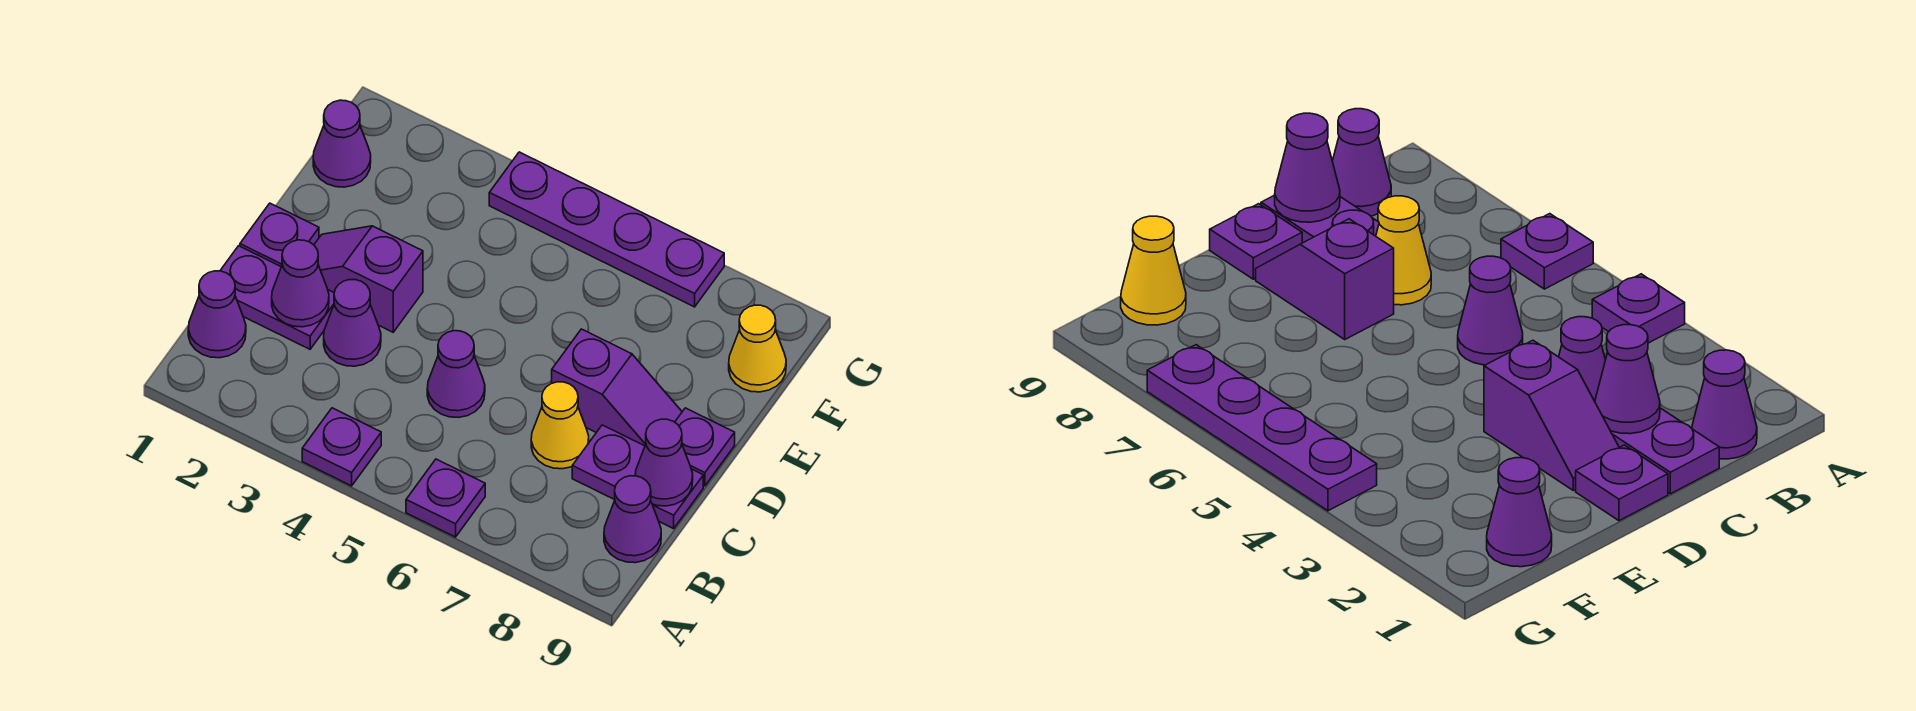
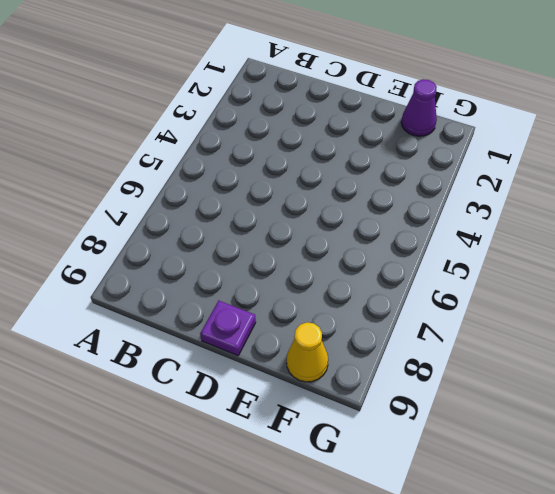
none -> purple plate A4 level 1
none -> purple plate A6 level 1
none -> purple cone B1 level 1

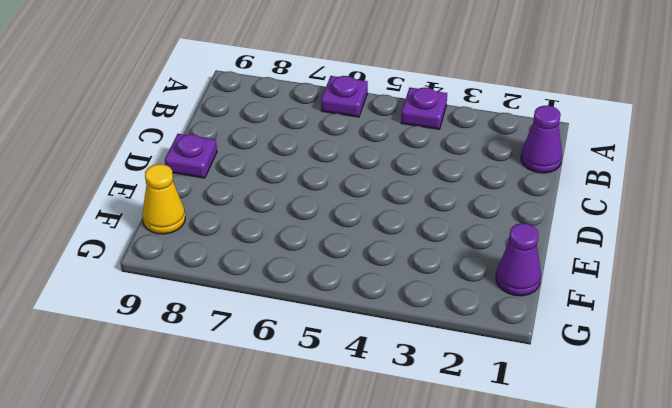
none -> purple cone B9 level 1
none -> purple plate C1:C2 level 1
none -> purple cone C3 level 1

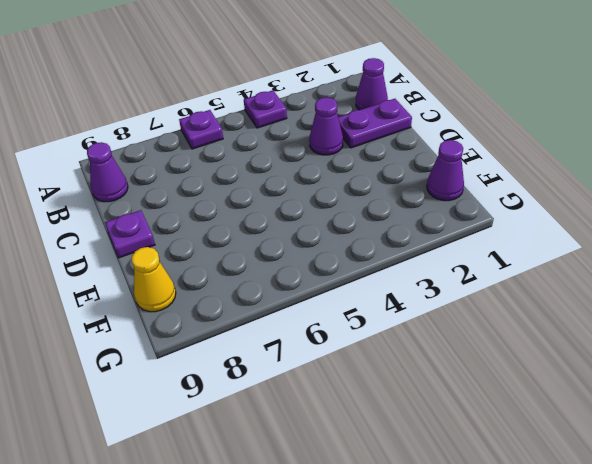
none -> purple cone C5 level 1
none -> yellow cone C7 level 1
none -> purple plate C8:C9 level 1

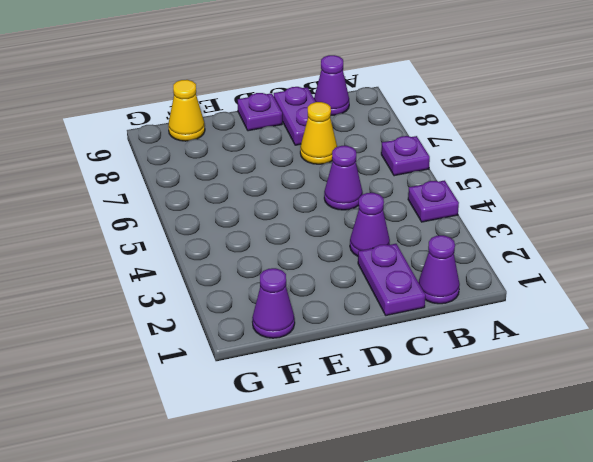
none -> purple plate D1 level 1
none -> purple slope D2:D3 level 1 top 3
none -> purple slope D7:D8 level 1 top 7

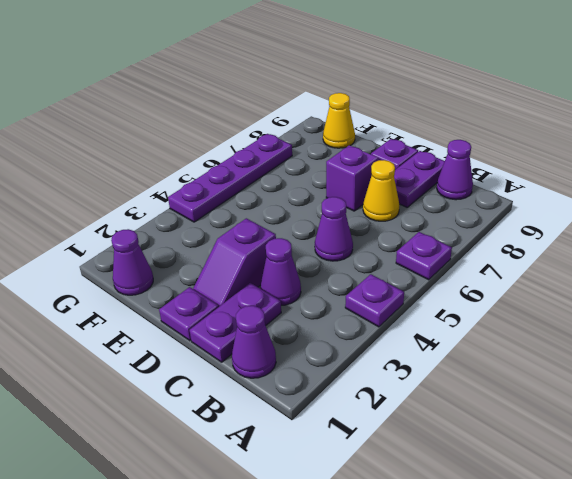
none -> purple cone C2 level 2
none -> purple cone C9 level 2

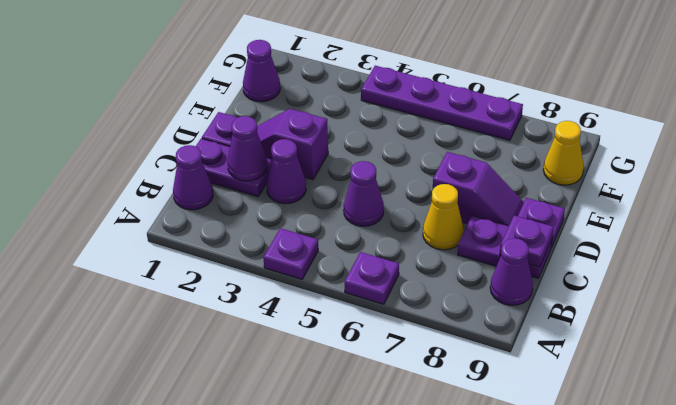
purple plate C9 level 2 -> purple cone C9 level 2

